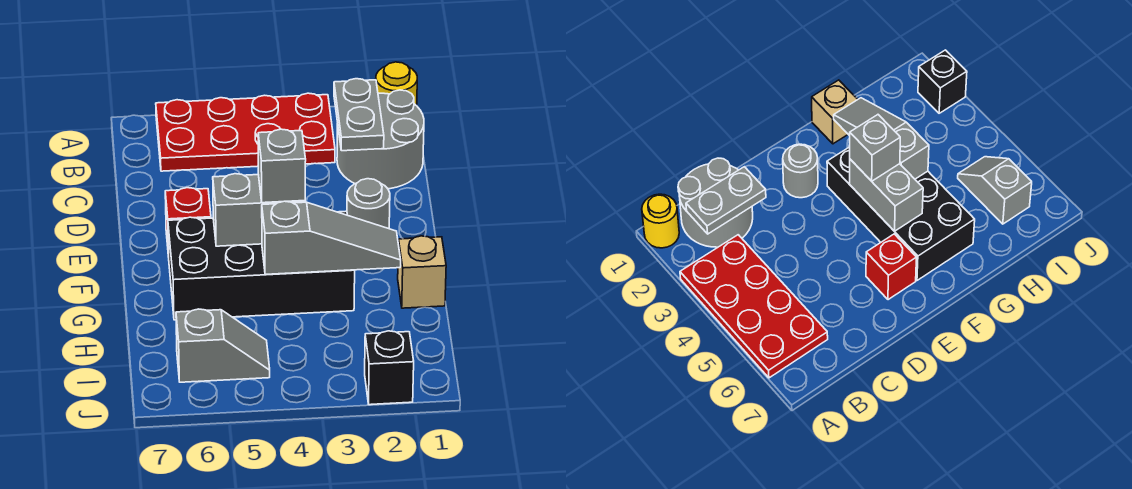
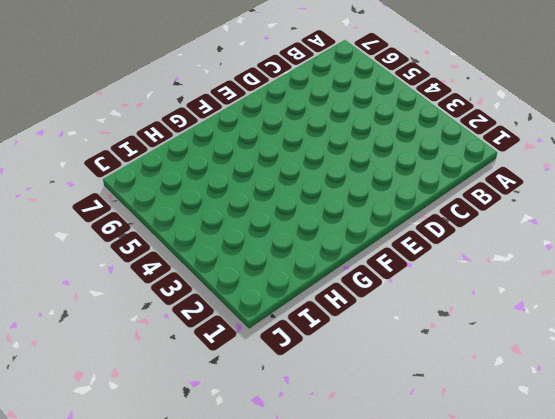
none -> yellow round brick A1 level 1
none -> red plate A3:B6 level 1
none -> grey round brick B1:C2 level 1

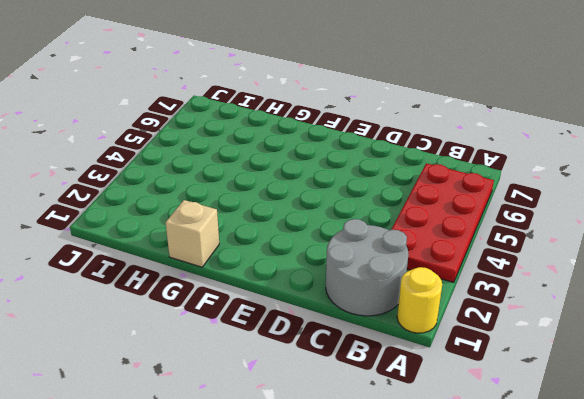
none -> grey round brick E2 level 1
none -> red brick E6 level 1
none -> black brick F3:G6 level 1

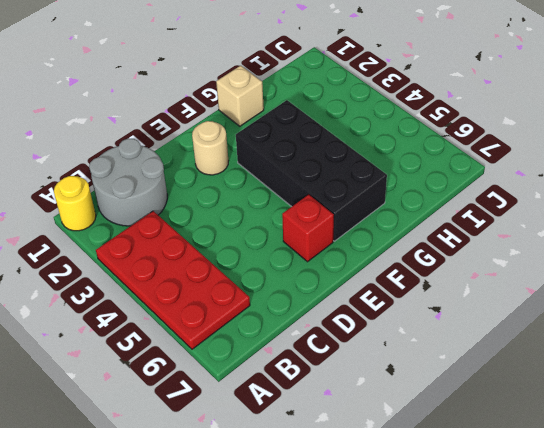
tan round brick E2 level 1 -> grey round brick E2 level 1
none -> grey slope I5:I6 level 1 top 6
none -> black brick J2 level 1
none -> grey plate B2:C2 level 2

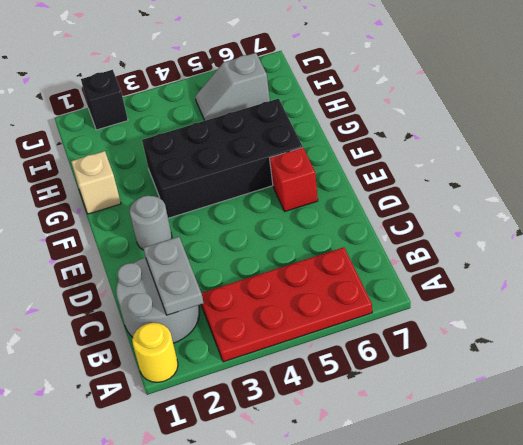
none -> grey brick F4:F5 level 2
none -> grey slope G2:G4 level 2 top 4
none -> grey brick F4 level 3

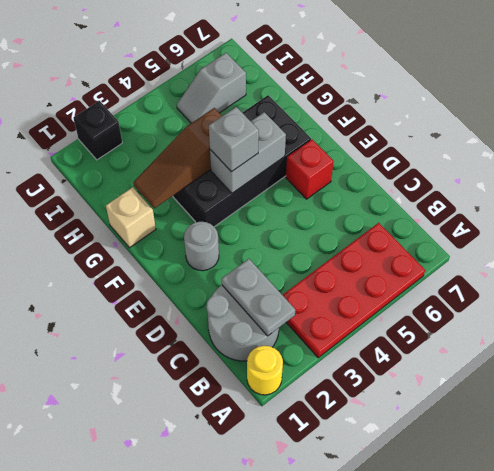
brown slope G2:G4 level 2 top 4 -> grey slope G2:G4 level 2 top 4

